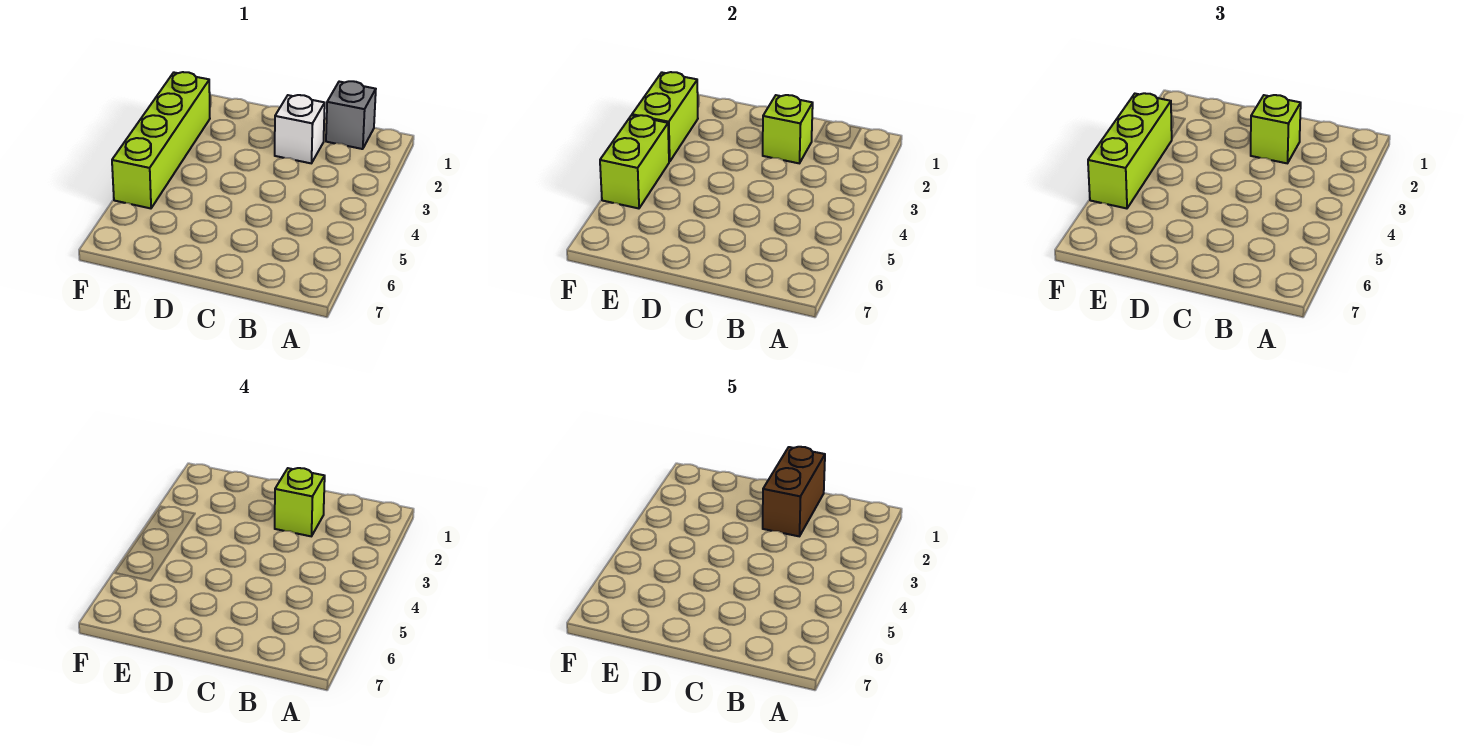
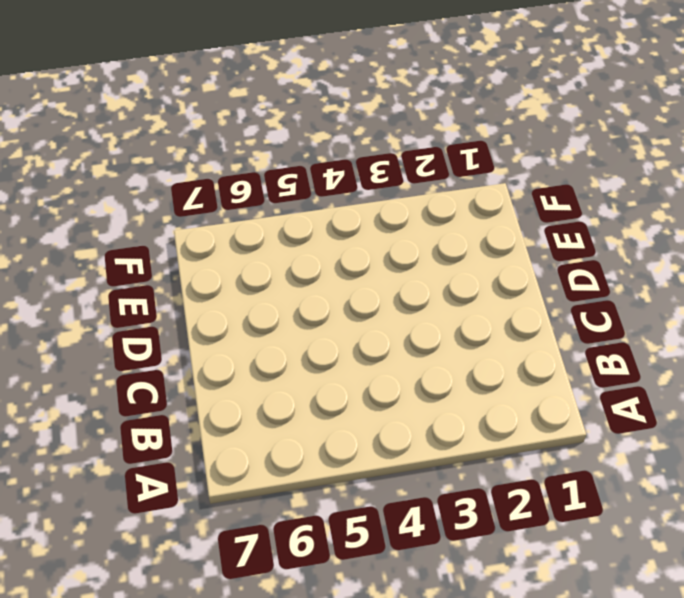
none -> grey brick B1 level 1
none -> white brick C2 level 1

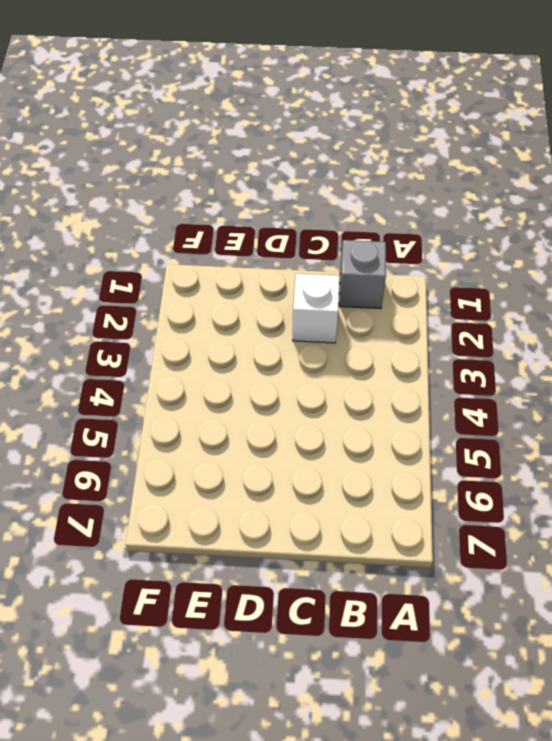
none -> lime brick F2:F5 level 1
none -> lime brick C2 level 2

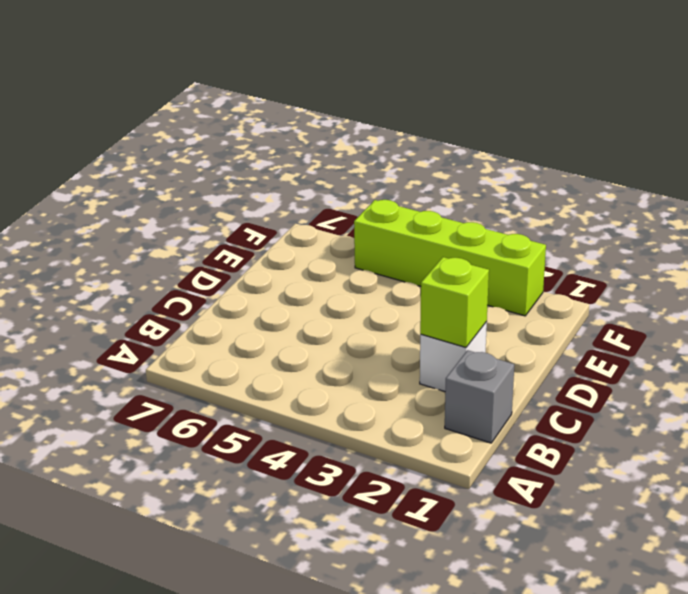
none -> lime brick F2:F3 level 2
none -> lime brick F4:F5 level 2

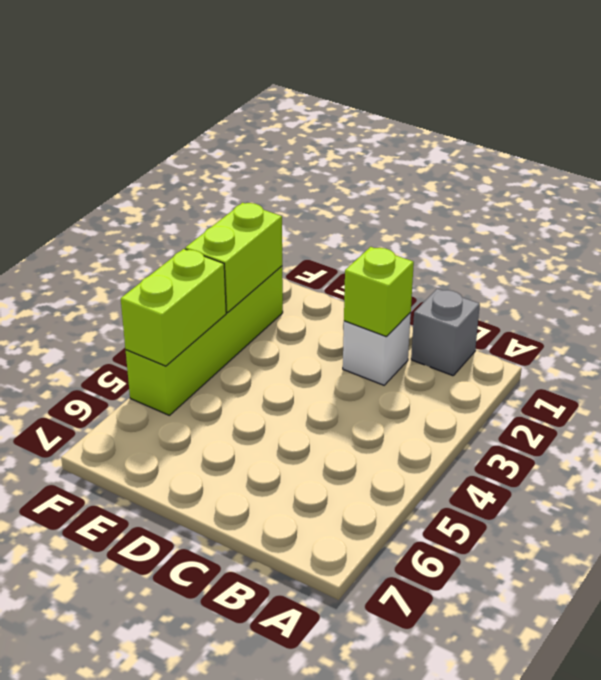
none -> lime brick C2 level 3
none -> lime brick F3:F5 level 3

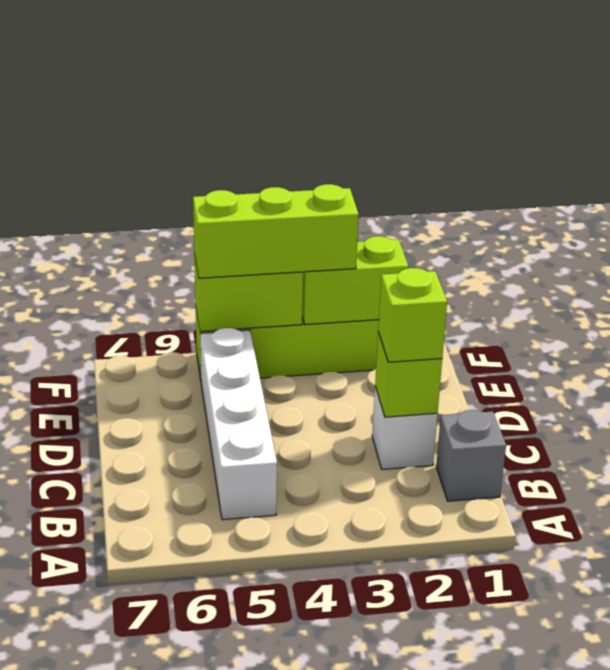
white brick B5:E5 level 1 -> none
none -> lime brick C2 level 4
none -> brown brick C1:C2 level 5

